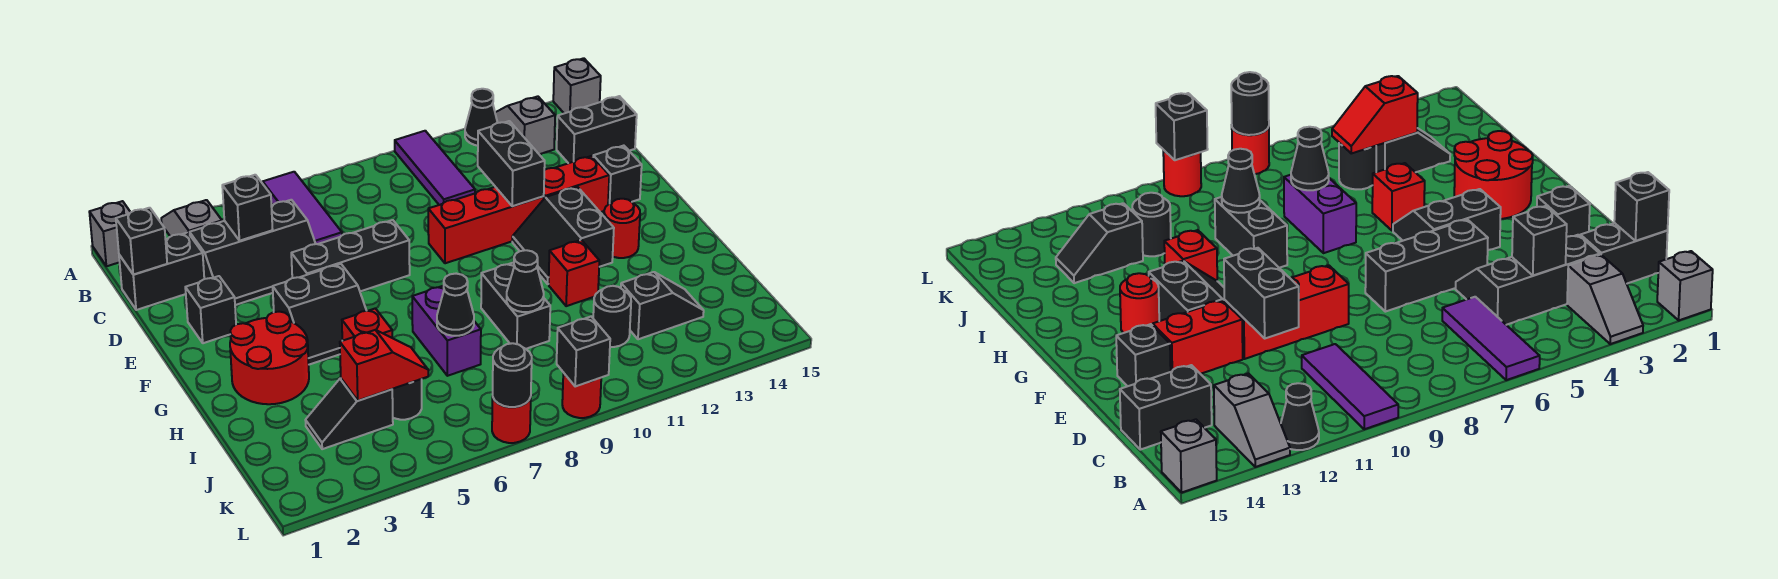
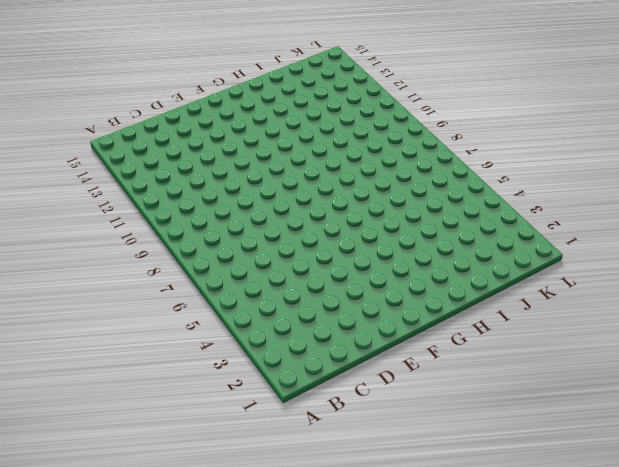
none -> grey brick A1 level 1
none -> grey slope A3:B3 level 1 top B
none -> purple tile A6:C6 level 1
none -> purple tile A10:C10 level 1

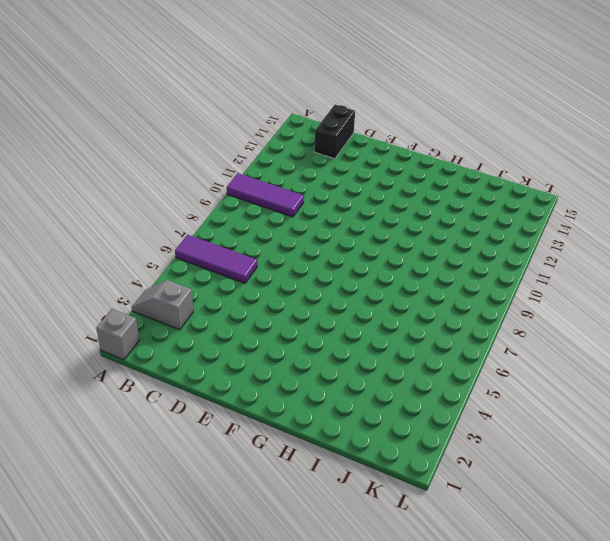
none -> black cone A12 level 1
none -> grey slope A13:B13 level 1 top B
none -> grey brick A15 level 1
none -> black brick C1:C2 level 1

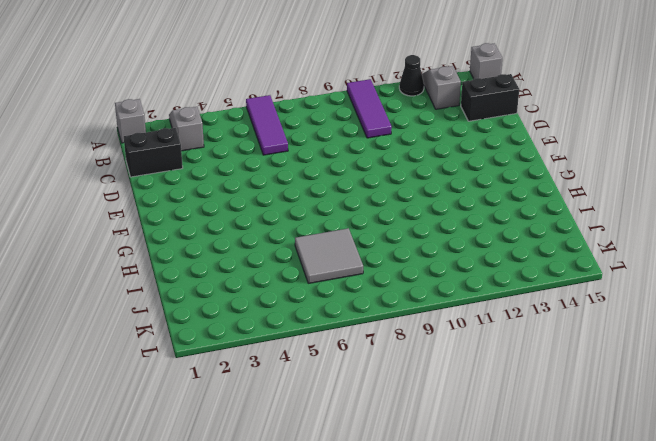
grey tile I6:J7 level 1 -> purple brick H7:I7 level 1
none -> black slope C3:D5 level 1 top C
none -> black brick E2 level 1
none -> black brick E5:E7 level 1
none -> red brick E9:E11 level 1

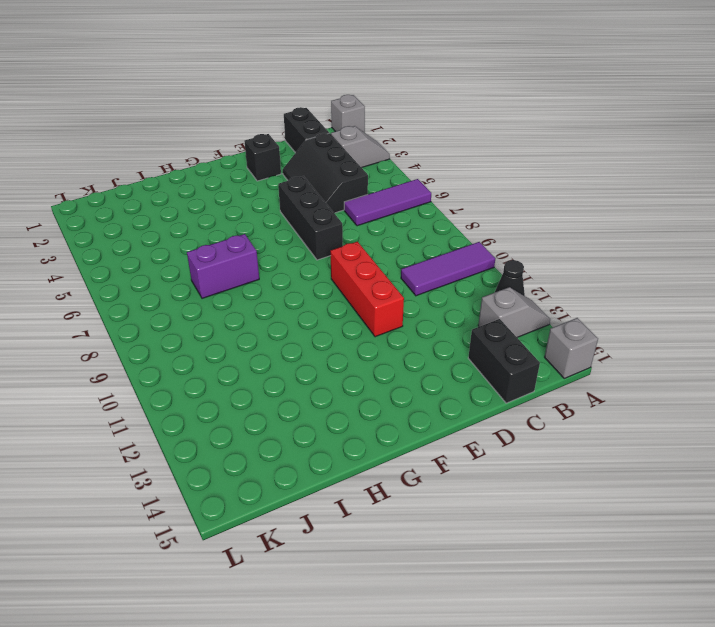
none -> red brick E12:E13 level 1
none -> black brick E14 level 1
none -> black slope F4:G5 level 1 top F
none -> black slope F11:G12 level 1 top 12

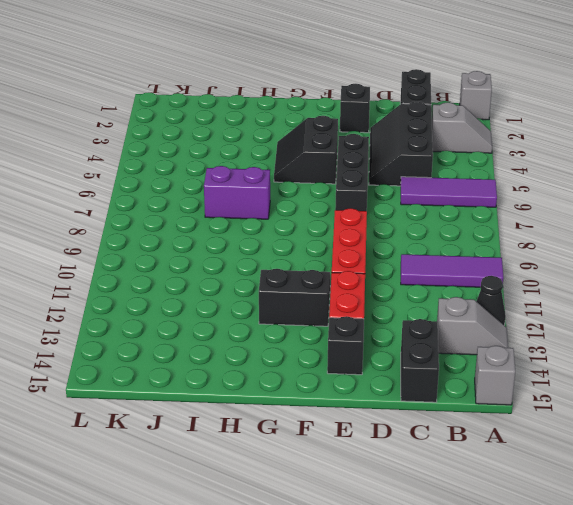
none -> red round brick G2:H3 level 1
none -> red round brick G13 level 1
none -> red brick H5 level 1
none -> black brick H9:I9 level 1

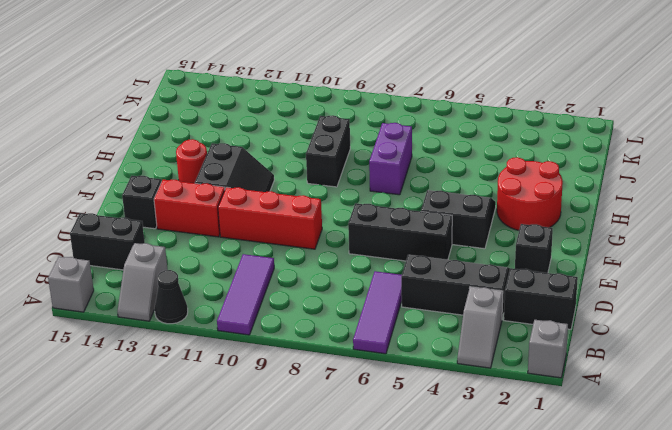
none -> red brick H5 level 1
none -> red brick H11 level 1
none -> black slope J3:J4 level 1 top 4
none -> black round brick J5 level 1

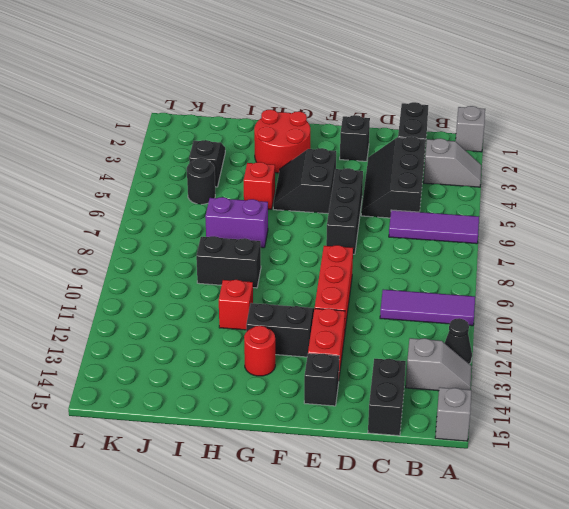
none -> black round brick J11 level 1
none -> black slope J12:J13 level 1 top 12
none -> red round brick L7 level 1
none -> red round brick L9 level 1

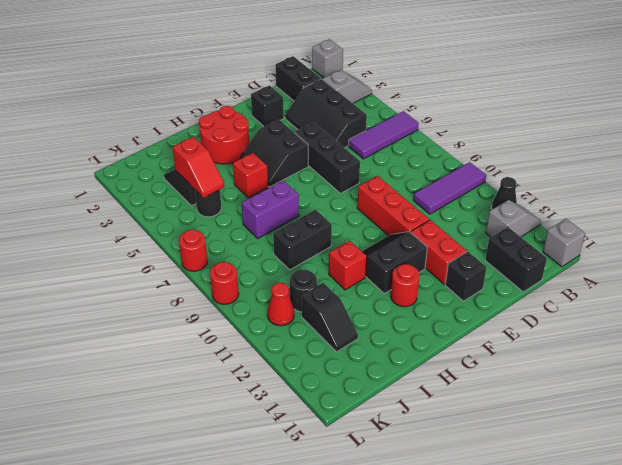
red cone K11 level 1 -> none
none -> black brick C1 level 2
none -> black brick C4 level 2
none -> black brick D11:E11 level 2
none -> black cone I7 level 2

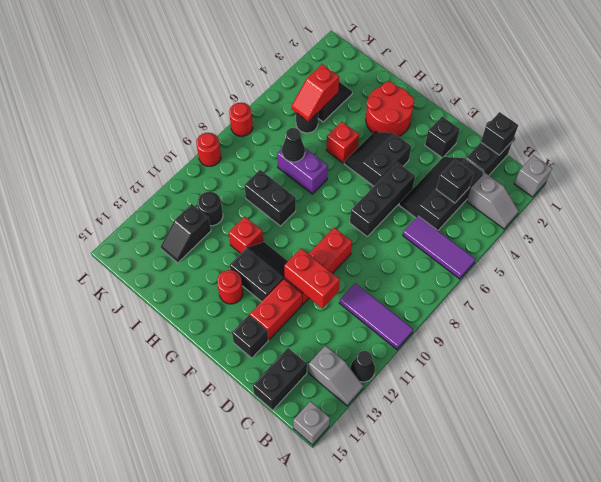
red brick D11:E11 level 2 -> black brick D11:E11 level 2
none -> black cone I9 level 2
none -> black round brick L7 level 2
none -> black brick L9 level 2

